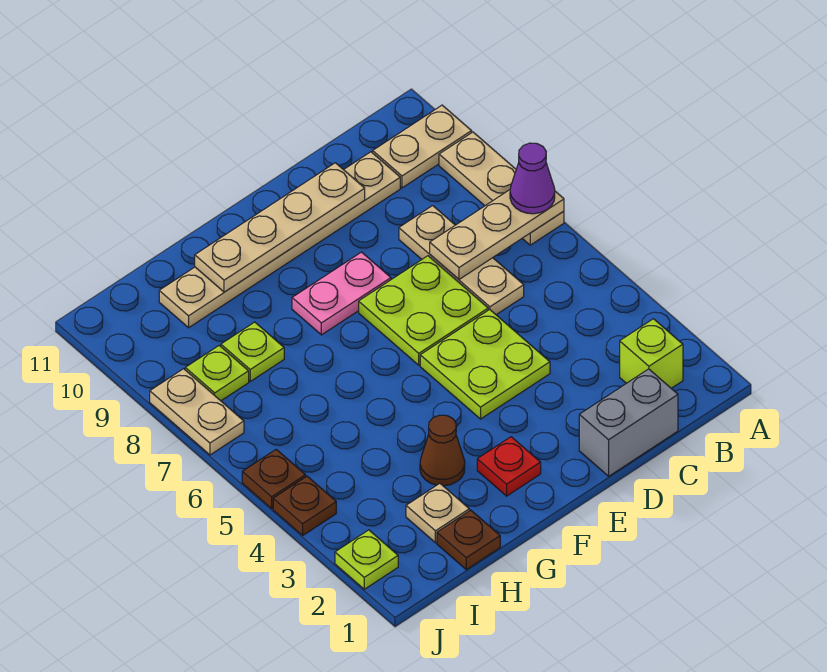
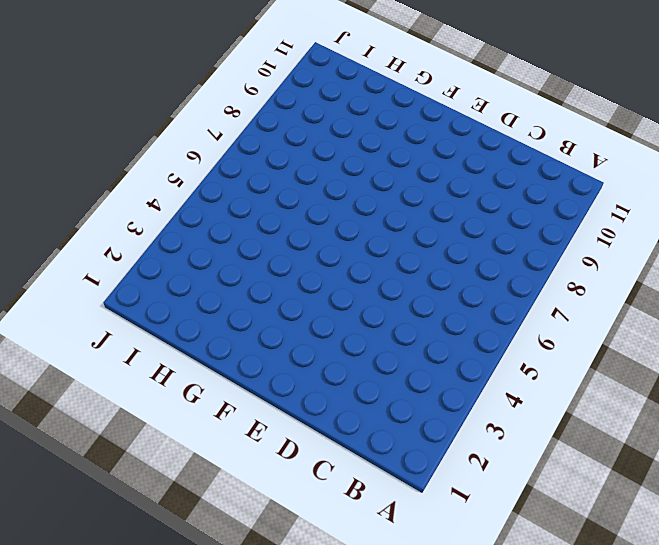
none -> tan plate A7:A9 level 1
none -> tan plate A10:B10 level 1
none -> lime brick B2 level 1

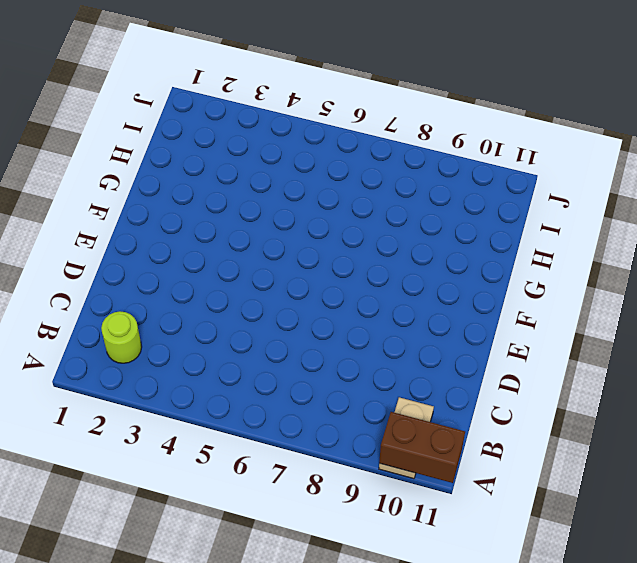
brown brick A10:A11 level 2 -> none
lime round brick B2 level 1 -> lime brick B2 level 1
none -> tan plate A7:A9 level 1
none -> grey brick C1:D1 level 1
none -> tan plate C6:C8 level 1

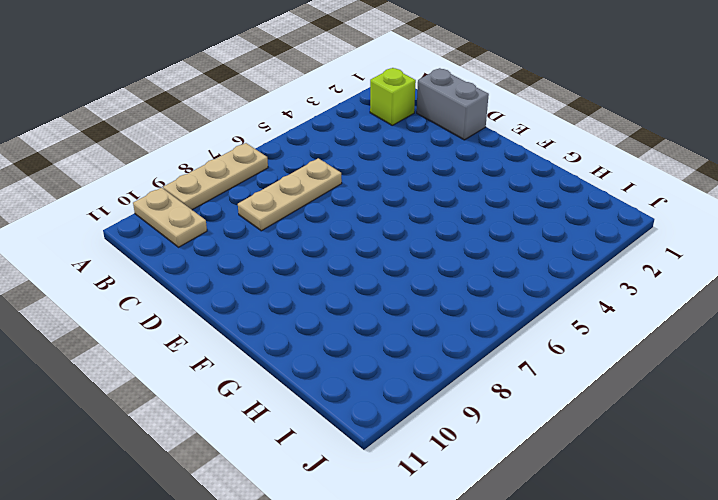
none -> tan plate C10:H10 level 1
none -> lime plate D4:E5 level 1
none -> lime plate D6:E7 level 1

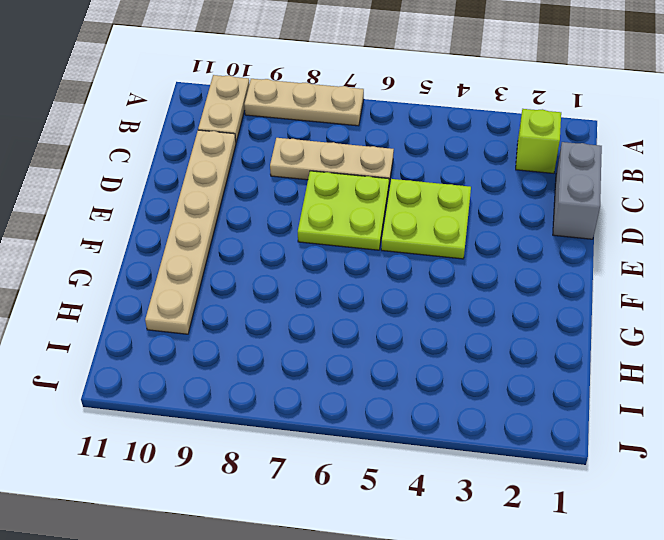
none -> pink plate E8:F8 level 1
none -> red plate F2 level 1
none -> brown cone G3 level 1

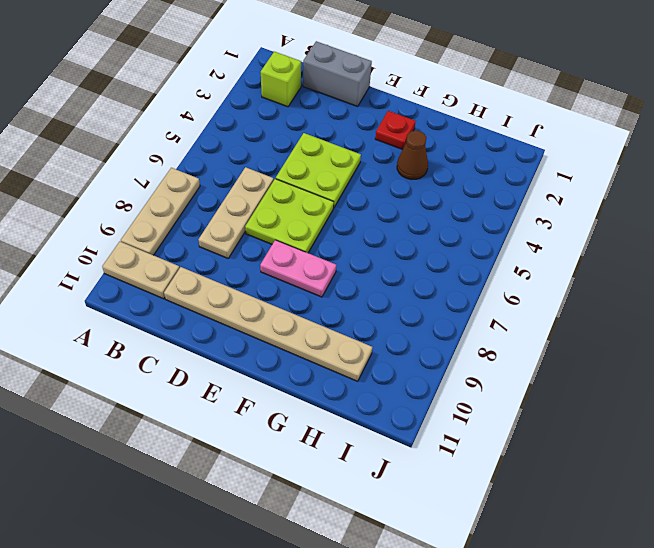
none -> brown plate H1 level 1
none -> tan plate H2 level 1
none -> lime plate H8 level 1

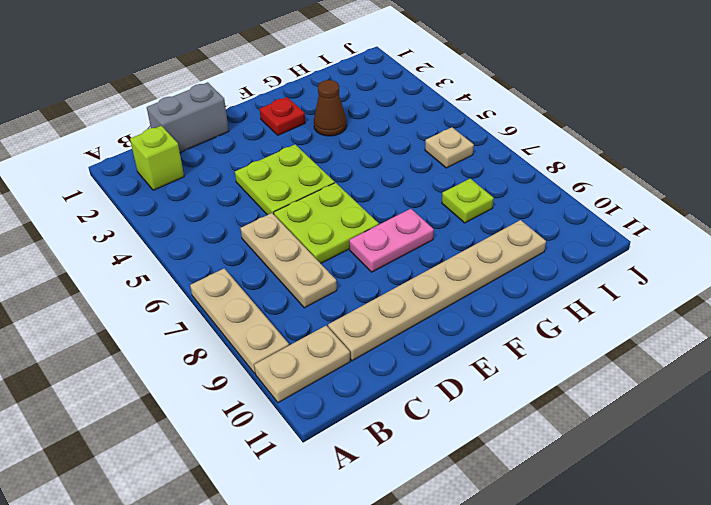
tan plate I6 level 1 -> tan plate H2 level 1
none -> brown plate H1 level 1
none -> lime plate I8 level 1
none -> lime plate J2 level 1

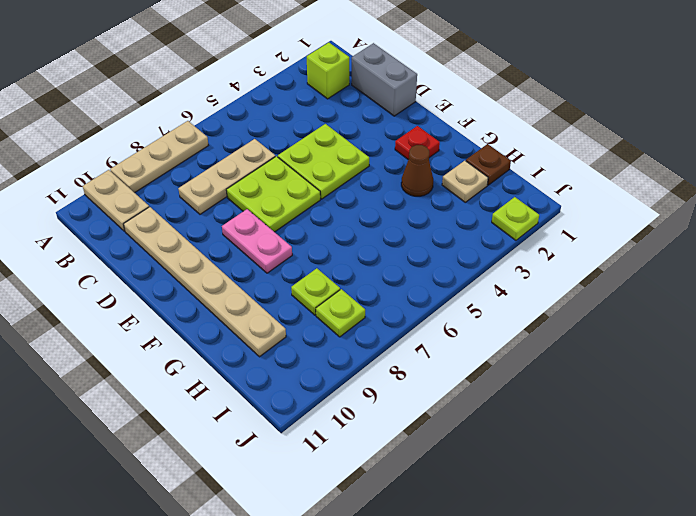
none -> brown plate J4 level 1
none -> brown plate J5 level 1
none -> tan plate J7:J8 level 1

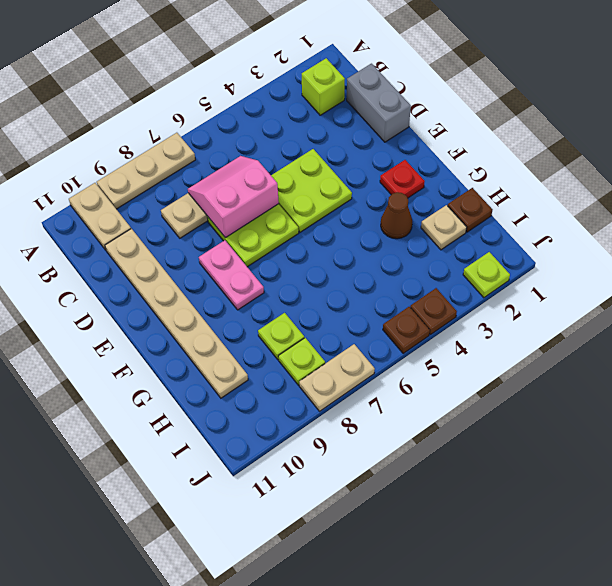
pink slope C6:D7 level 2 top D -> tan plate A7:C7 level 2
none -> tan plate D10:G10 level 2
none -> purple cone A7 level 3

